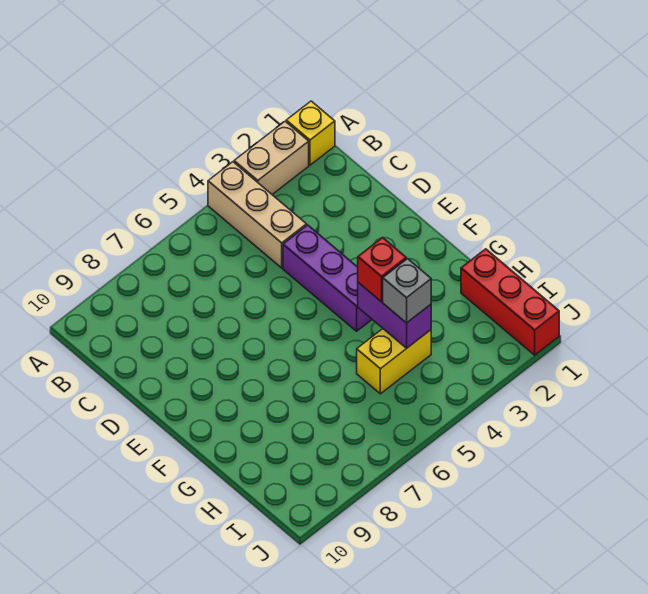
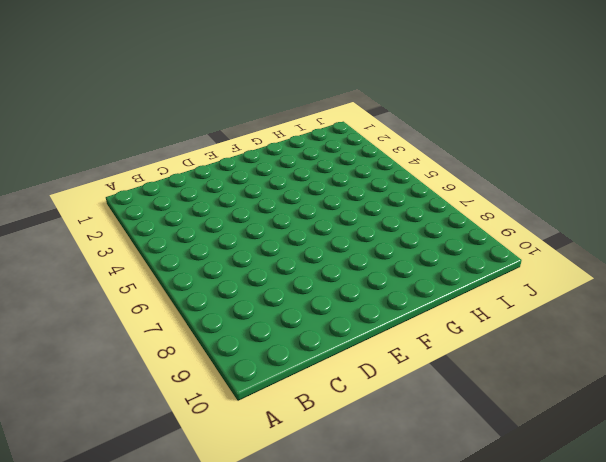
none -> yellow brick A1 level 1
none -> tan brick A2:A3 level 1

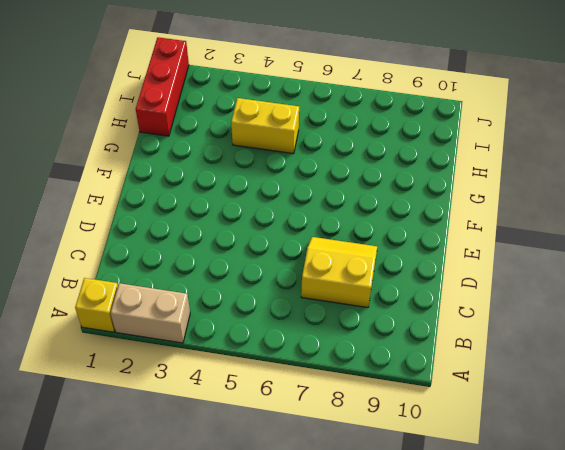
yellow slope C7:D8 level 1 top C -> none
none -> tan brick A4:C4 level 1
none -> purple brick D4:F4 level 1

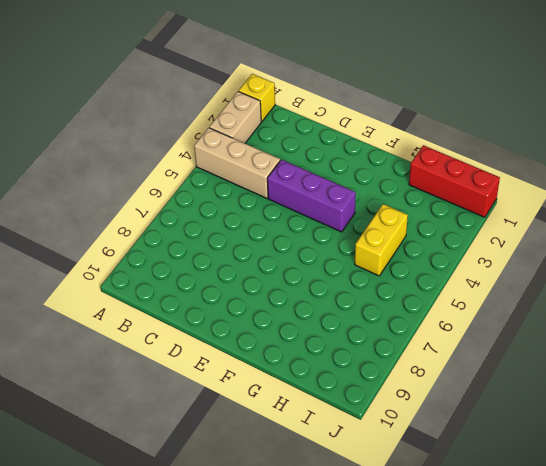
none -> purple brick G4:H4 level 2
none -> red brick G4 level 3

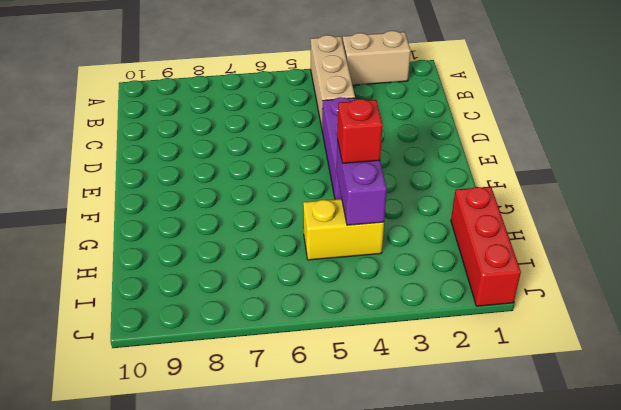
none -> yellow brick A1 level 1
none -> grey brick H4 level 3

